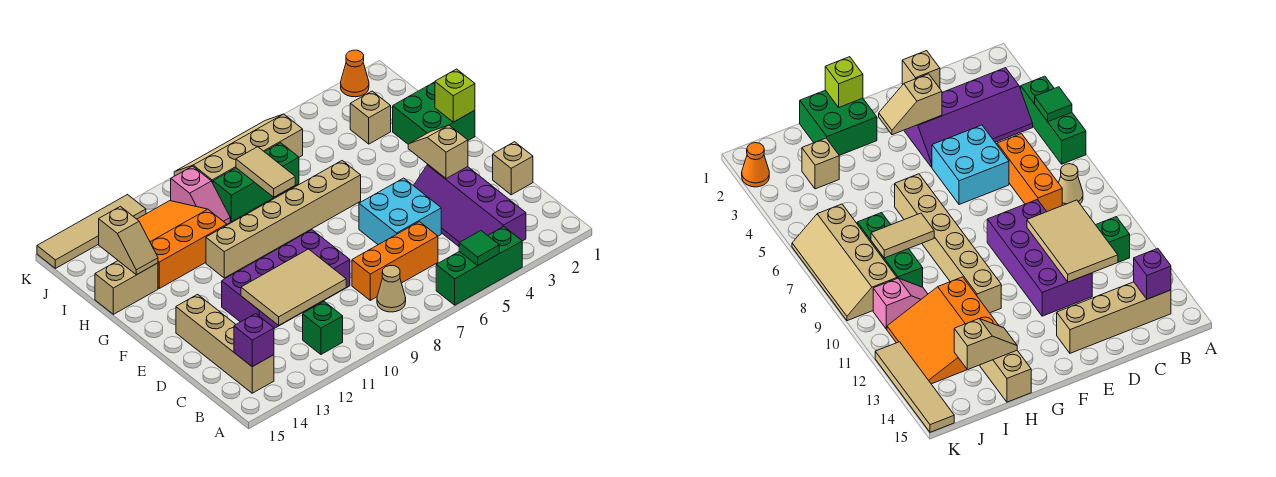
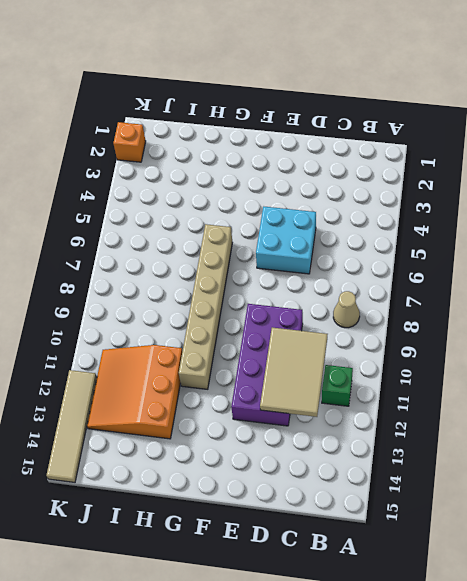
orange brick K2 level 1 -> orange cone K2 level 1
none -> green brick A4:A6 level 1
none -> purple slope B3:E4 level 1 top 3
none -> tan brick B14:E14 level 1

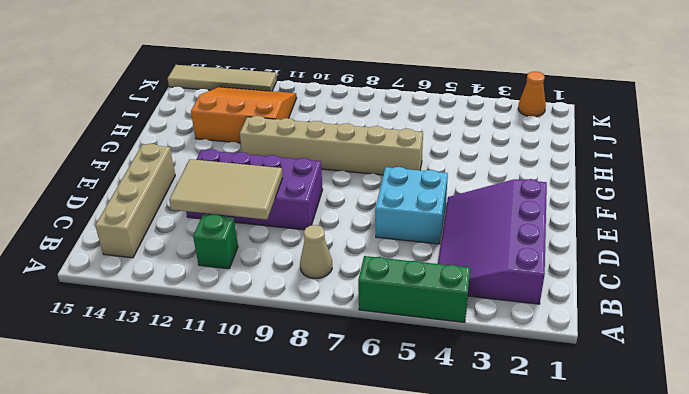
purple slope B2:E4 level 1 top 2 -> purple slope B3:E4 level 1 top 3
none -> orange brick C6:C8 level 1
none -> tan brick D1 level 1
none -> green brick G1:H2 level 1

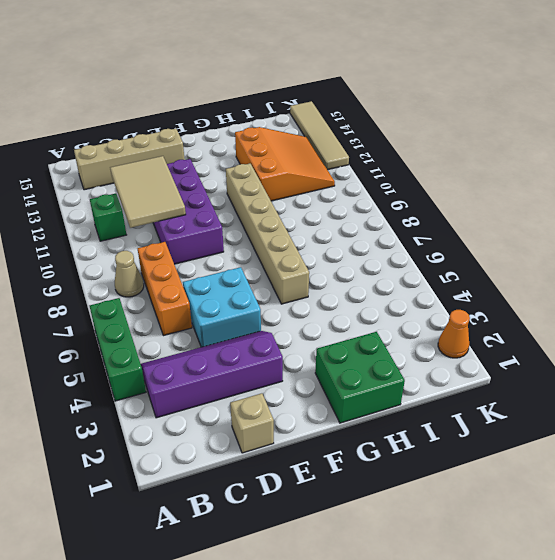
none -> tan brick H14:H15 level 1
none -> tan brick I3 level 1
none -> green brick I7:I9 level 1

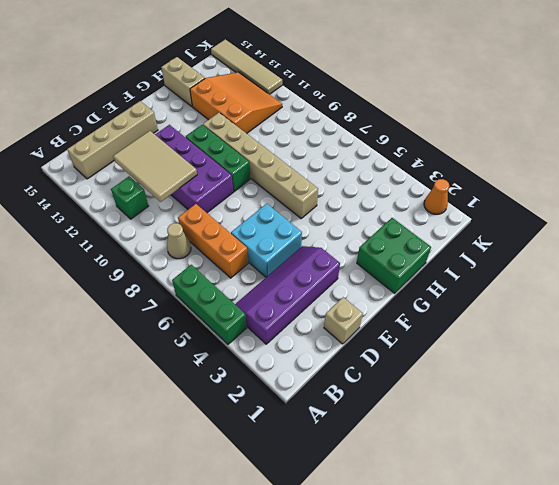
green brick F9:F11 level 1 -> green brick I7:I9 level 1
none -> tan brick I3 level 1
none -> pink slope I10:J10 level 1 top J
none -> tan slope J6:K9 level 1 top J

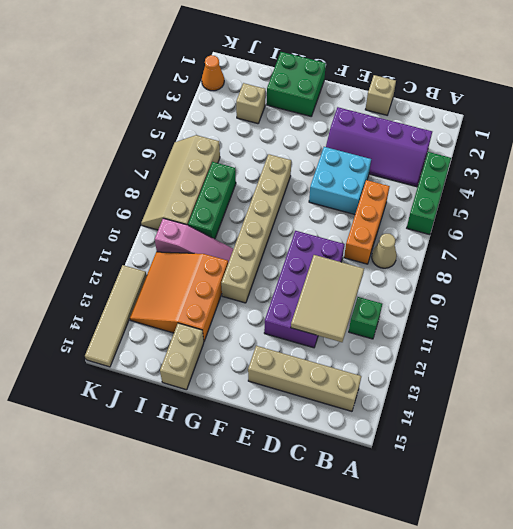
pink slope H10:J10 level 1 top J -> pink slope I10:J10 level 1 top J
none -> green tile A5 level 2
none -> purple brick B14 level 2
none -> tan slope E3:F3 level 2 top E

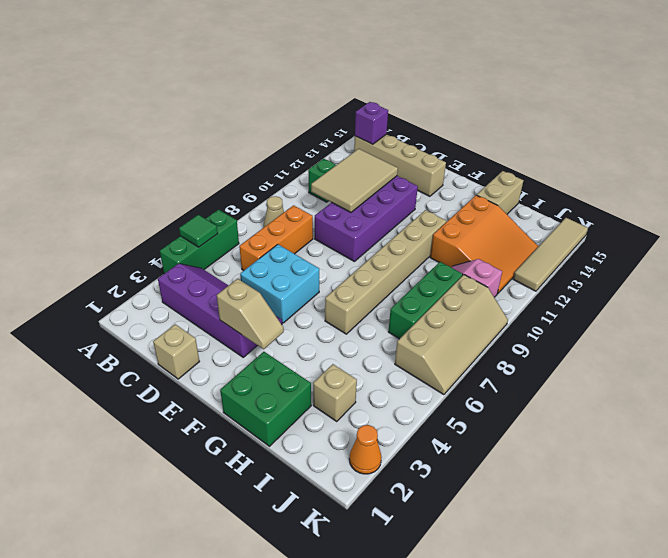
none -> lime brick G1 level 2
none -> tan tile H8:I8 level 2
none -> tan slope H14:I14 level 2 top I

